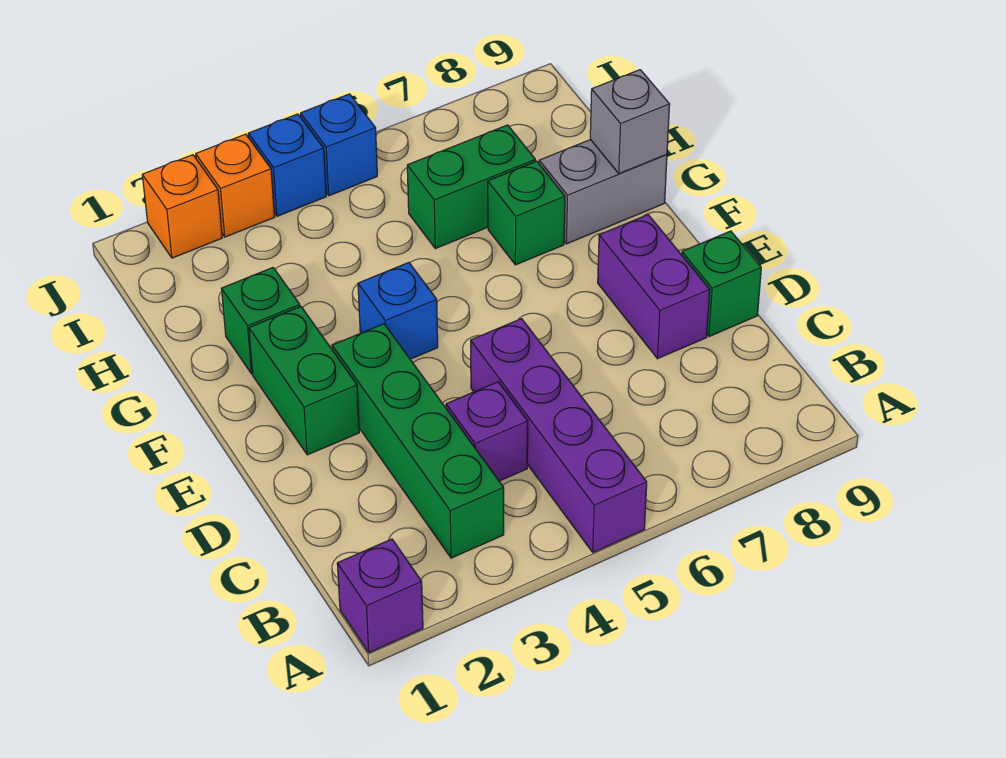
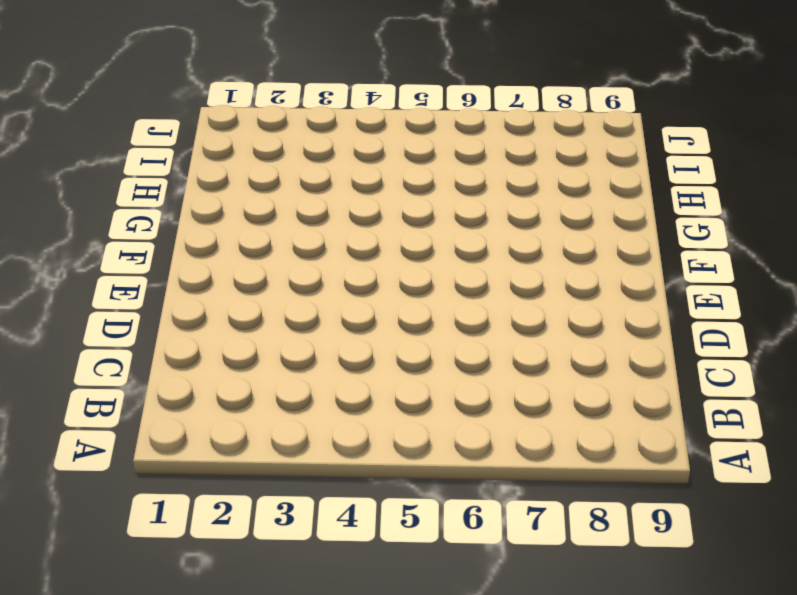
none -> purple brick A1 level 1
none -> purple brick A5:D5 level 1
none -> green brick B3:E3 level 1

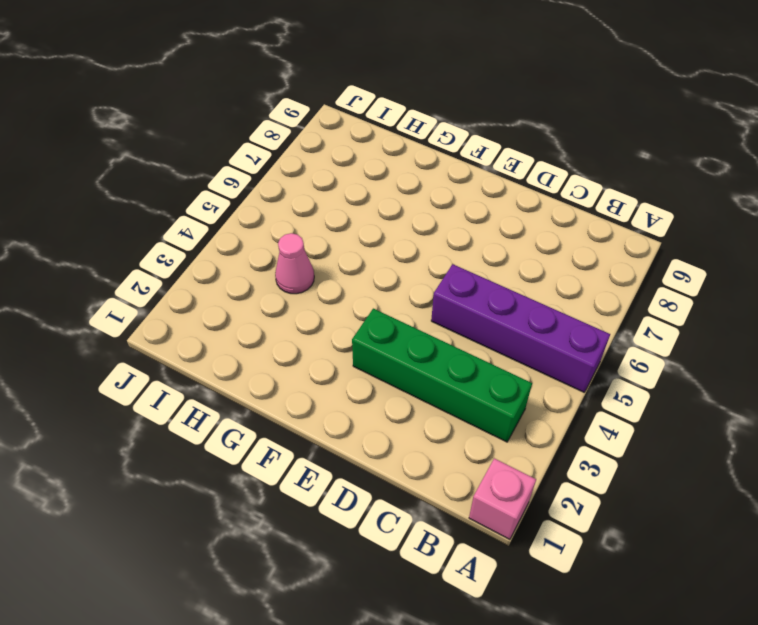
pink brick A1 level 1 -> purple brick A1 level 1
pink cone H4 level 1 -> none
none -> purple brick C4 level 1
none -> purple brick D8:E8 level 1
none -> green brick D9 level 1

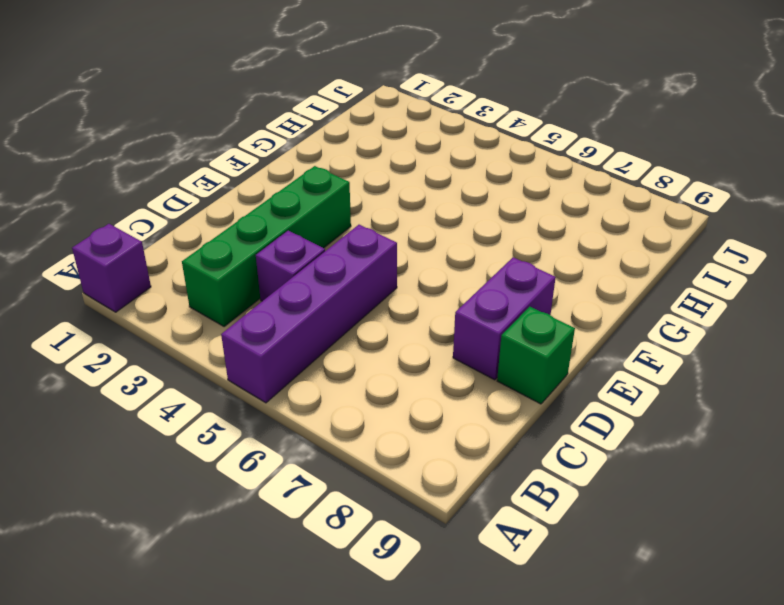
none -> green brick E2:F2 level 1
none -> blue brick F4 level 1
none -> green brick G2 level 1

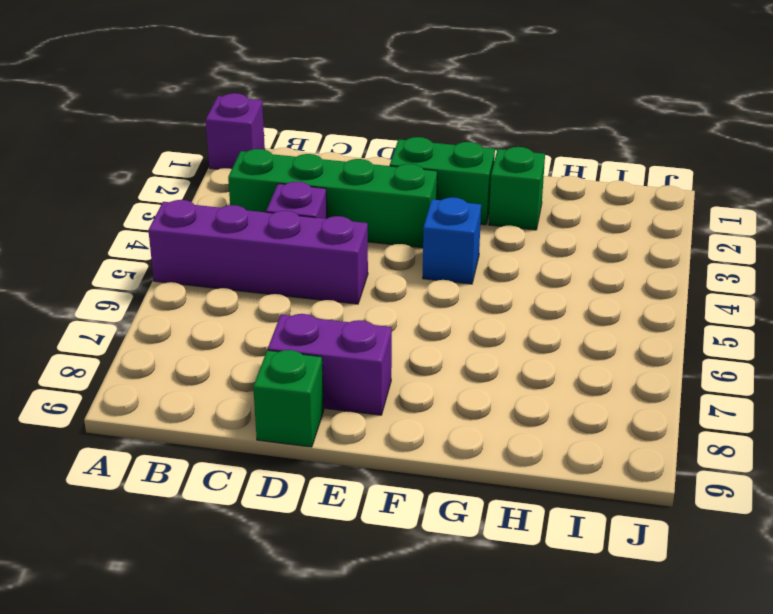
none -> green brick G7 level 1
none -> grey brick G8:G9 level 1
none -> green brick H6:H7 level 1

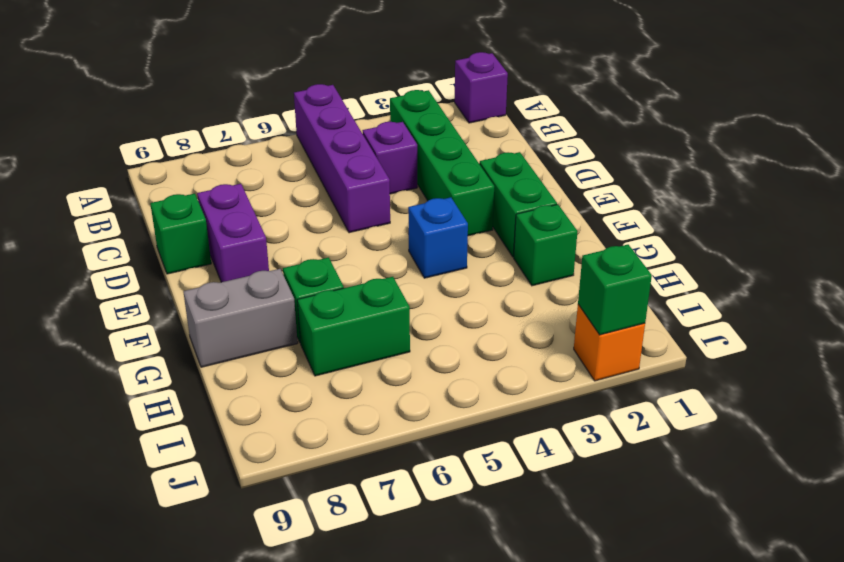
green brick J2 level 2 -> none
none -> orange brick J3 level 1
none -> blue brick J4 level 1
none -> blue brick J5 level 1

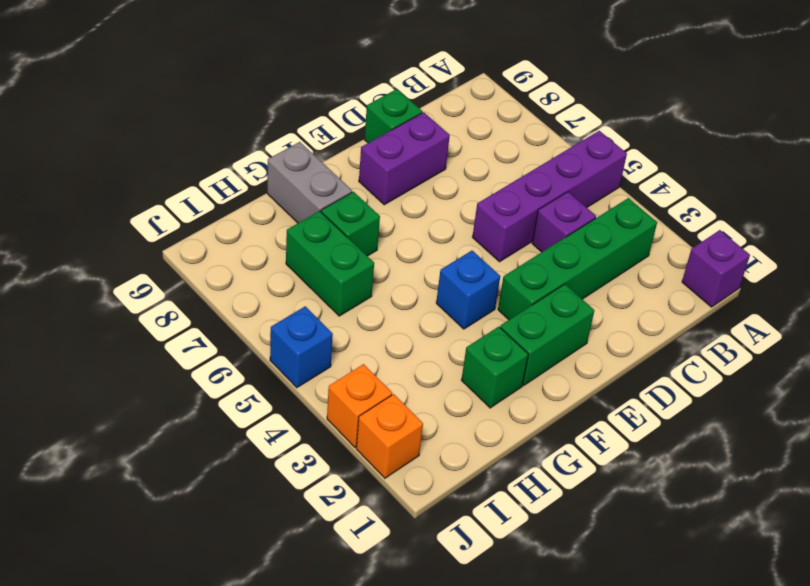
none -> blue brick J4 level 1
none -> grey brick G9 level 2

